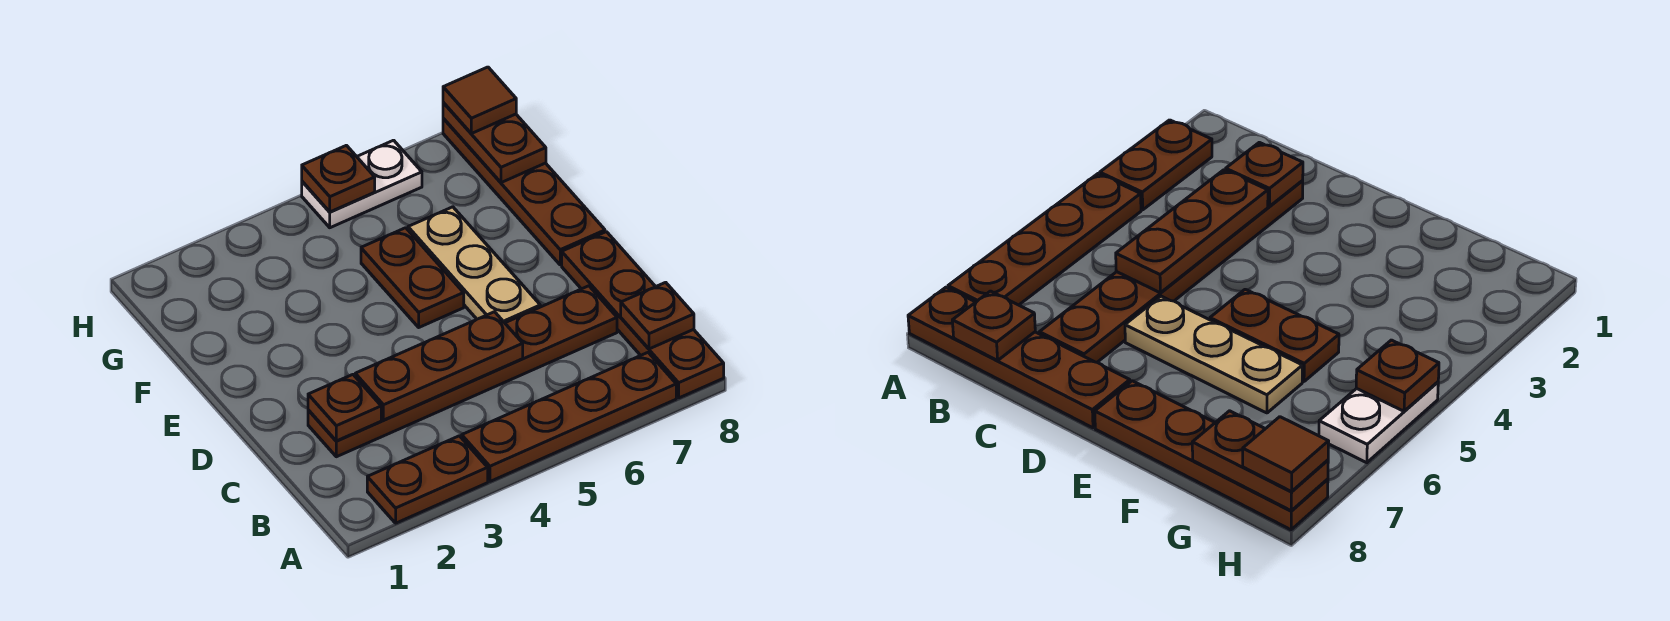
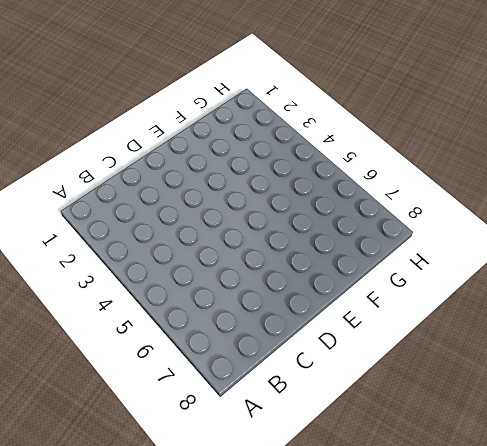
none -> brown plate A2:A3 level 1
none -> brown plate A4:A7 level 1
none -> brown plate A8:D8 level 1

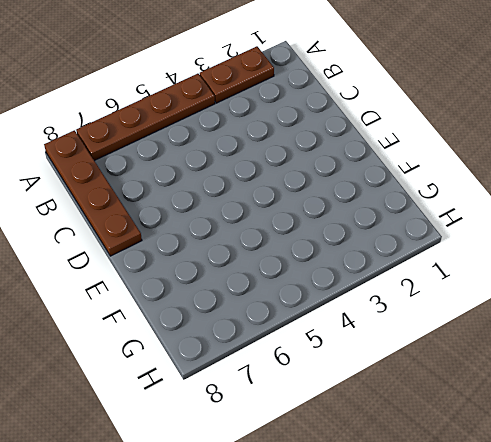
none -> brown plate C2:C7 level 1
none -> tan plate D6:F6 level 1
none -> brown plate E5:F5 level 1

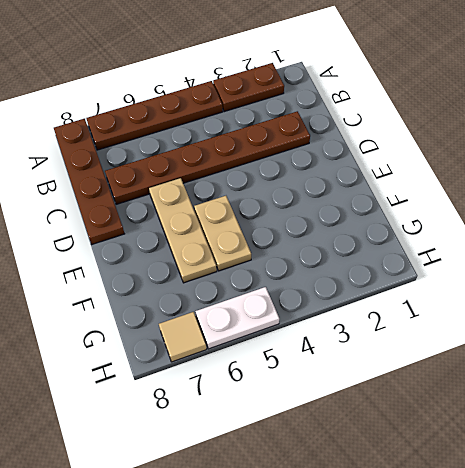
tan plate E5:F5 level 1 -> brown plate E5:F5 level 1
tan tile H7 level 1 -> none
none -> brown plate E8:H8 level 1
none -> brown plate B8 level 2
none -> brown plate C2 level 2

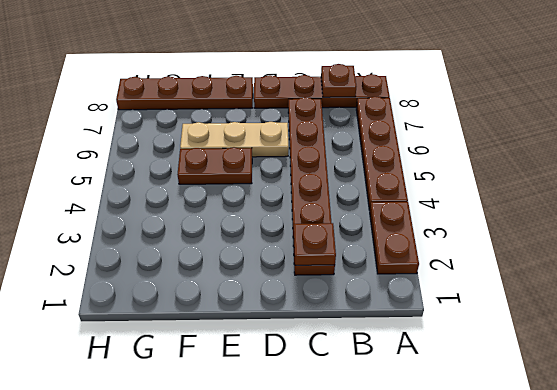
none -> white plate H5:H6 level 1
none -> brown plate C3:C5 level 2
none -> brown plate G8:H8 level 2

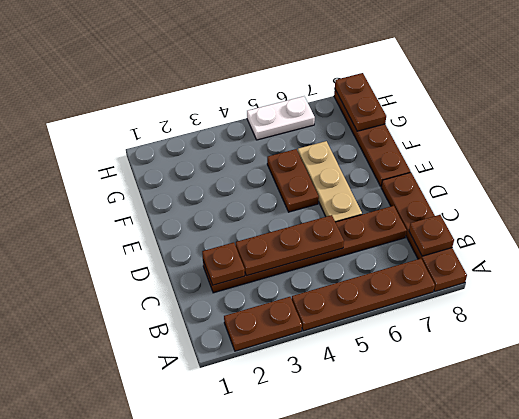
none -> brown plate H5 level 2
none -> brown tile H8 level 3

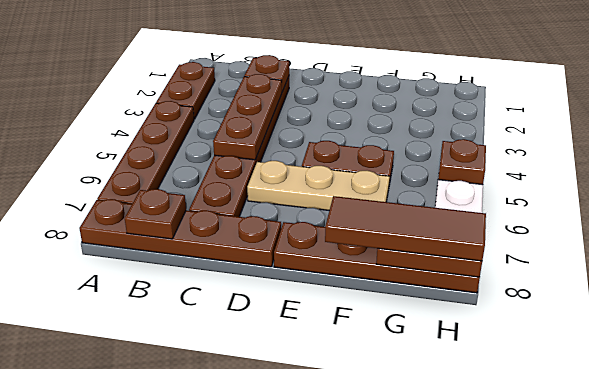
brown tile F8:H8 level 3 -> brown tile H8 level 3

